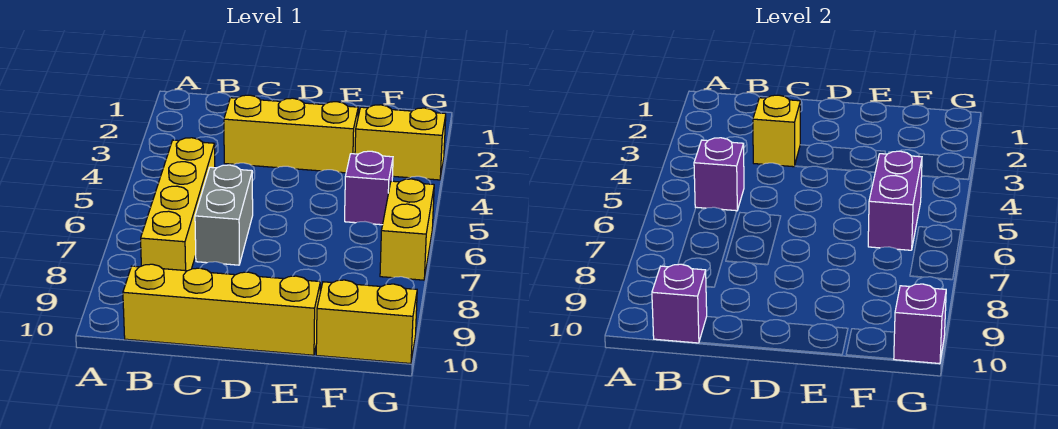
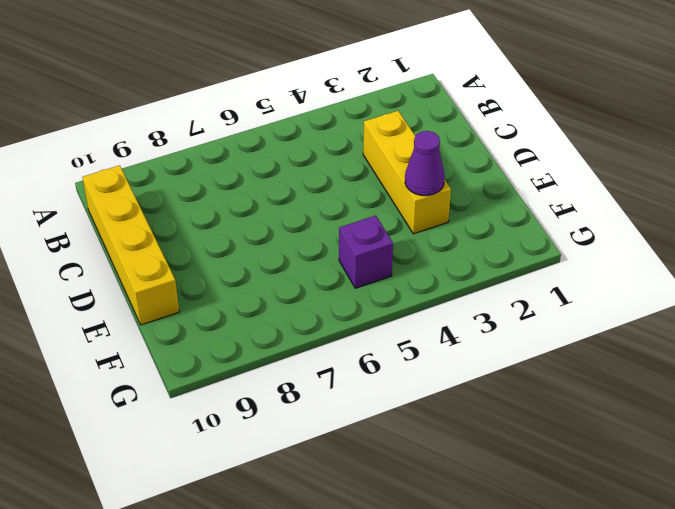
purple cone E3 level 2 -> none
none -> yellow brick B5:B8 level 1
none -> grey brick C6:C7 level 1
none -> yellow brick F3:G3 level 1

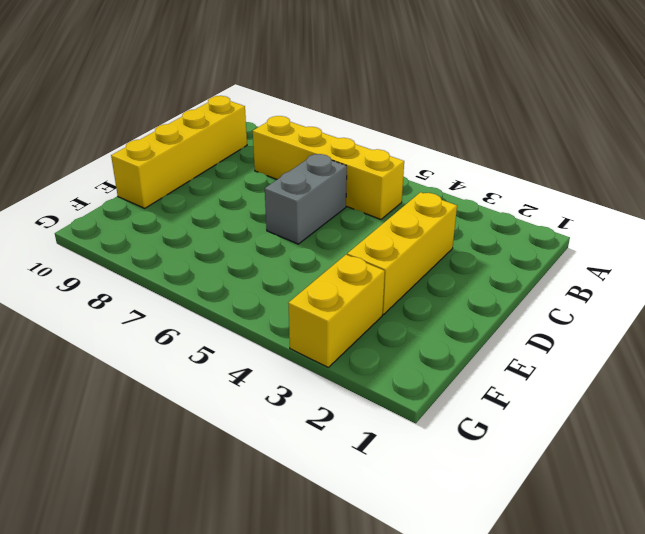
grey brick C6:D6 level 1 -> grey brick C6:C7 level 1
none -> purple brick F5 level 1
none -> yellow brick F10:G10 level 1
none -> yellow brick G6:G7 level 1

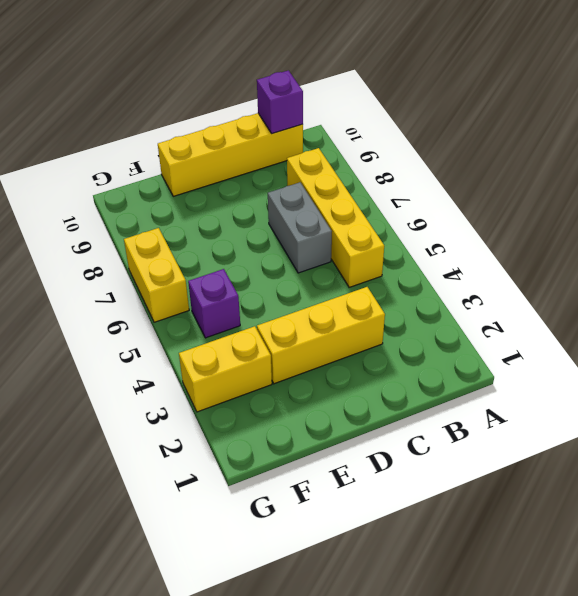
none -> yellow brick F10:G10 level 1
none -> purple brick B5 level 2
none -> yellow brick C3 level 2

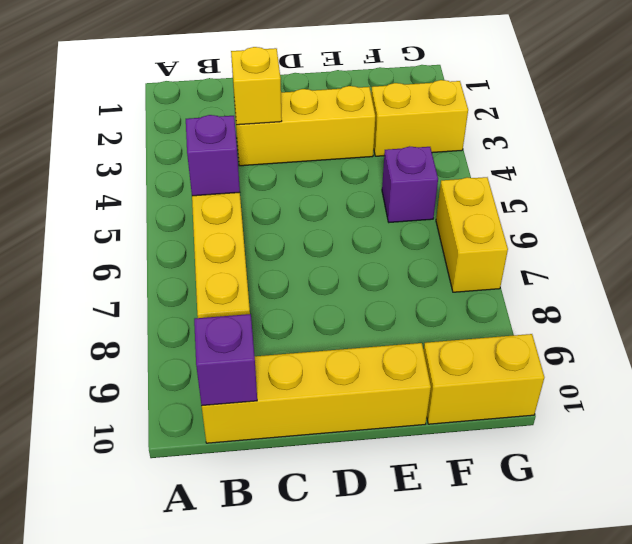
none -> grey brick C6:C7 level 1
none -> purple brick F5:F6 level 2
none -> purple brick G10 level 2

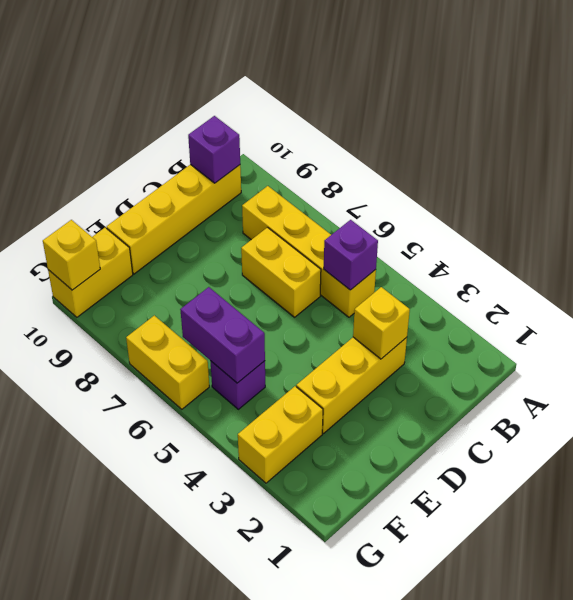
yellow brick C6:C7 level 1 -> grey brick C6:C7 level 1
yellow brick G10 level 2 -> purple brick G10 level 2

